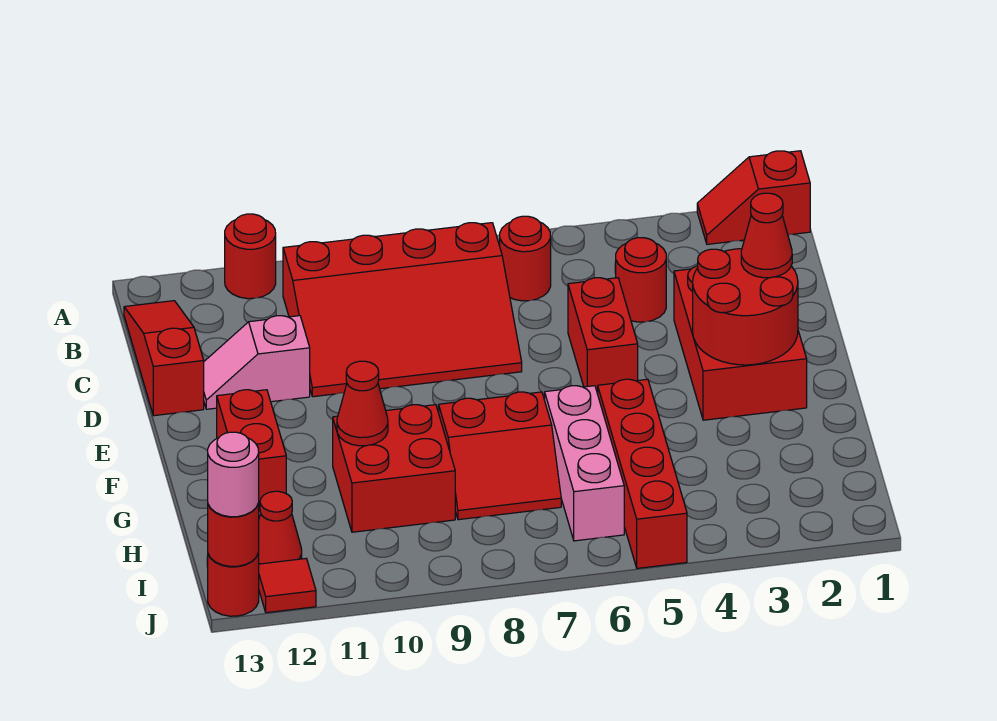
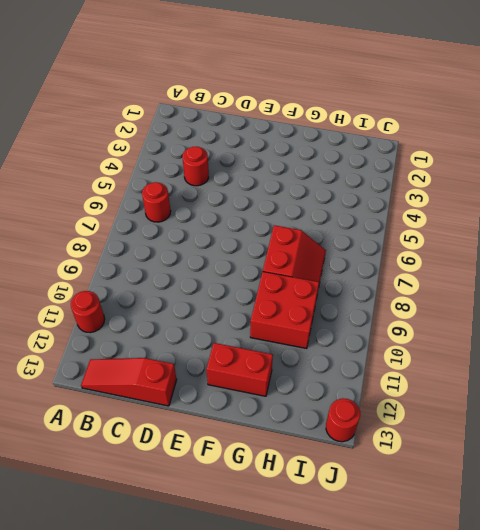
none -> red slope A1:A2 level 1 top 1
none -> red slope B7:D10 level 1 top B
none -> red brick D2:F3 level 1

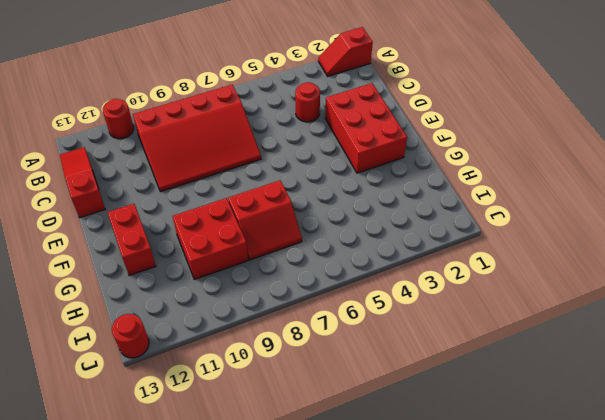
none -> red round brick B6 level 1
none -> red brick D5:E5 level 1
none -> pink slope D11:D12 level 1 top 11

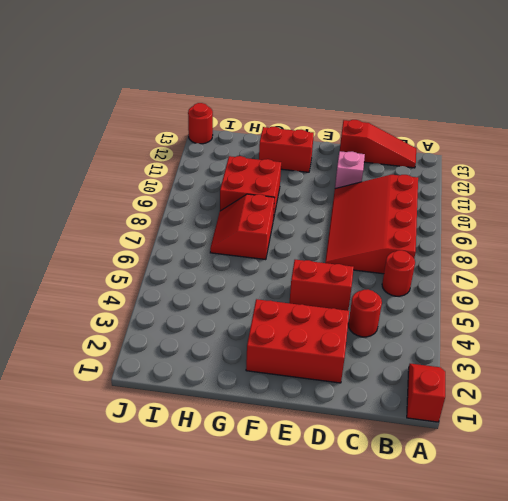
none -> red round brick A11 level 1
none -> red brick G5:J5 level 1
none -> pink brick G6:I6 level 1

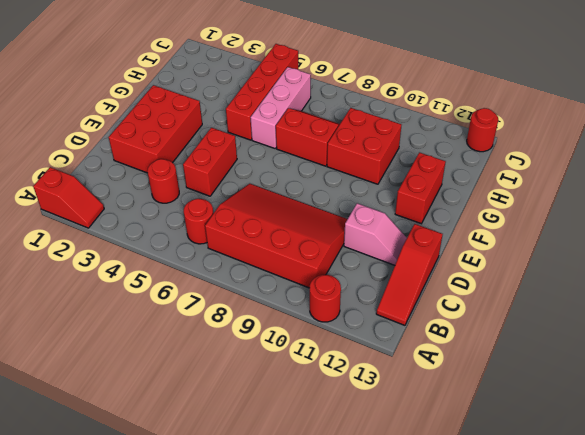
none -> red cone I12 level 1
none -> red tile J12 level 1
none -> red round brick E2:F3 level 2

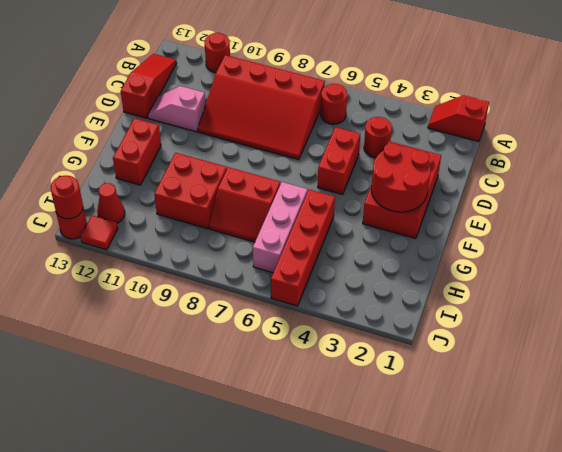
none -> red cone G10 level 2
none -> red cone E2 level 3
none -> pink round brick J13 level 3

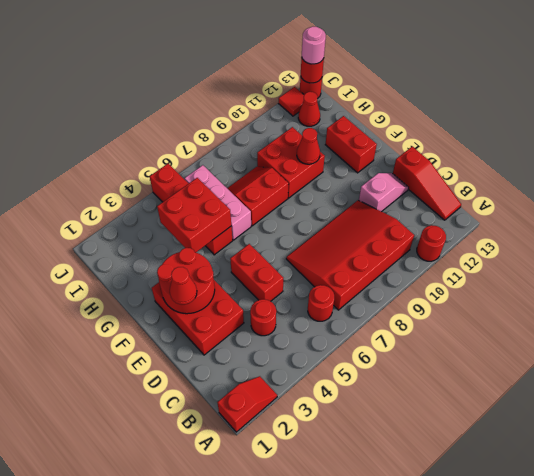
red brick G4:H5 level 2 -> none

